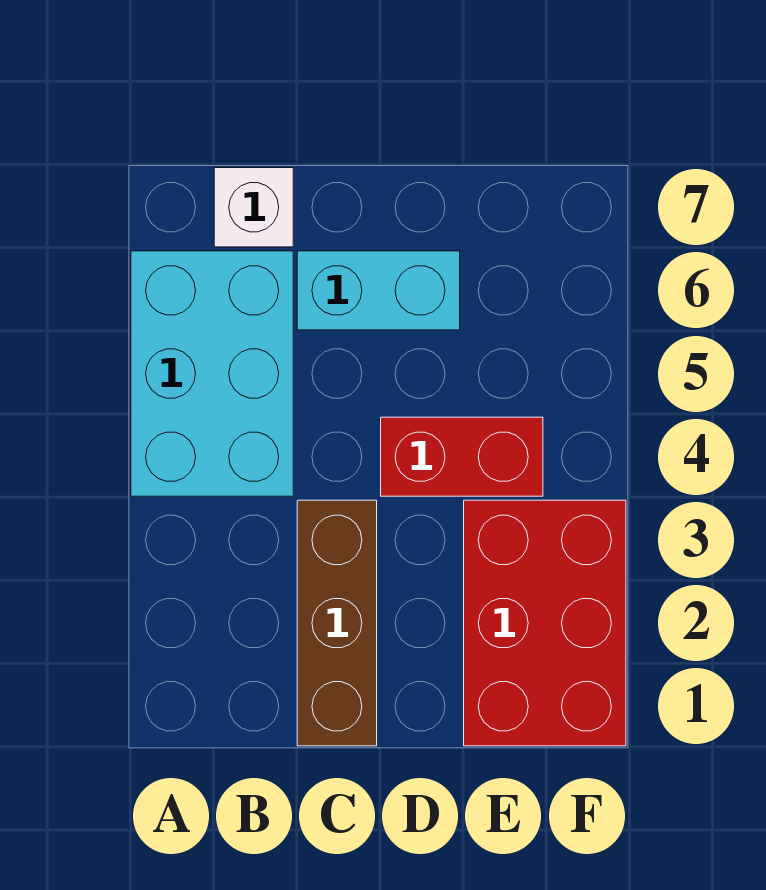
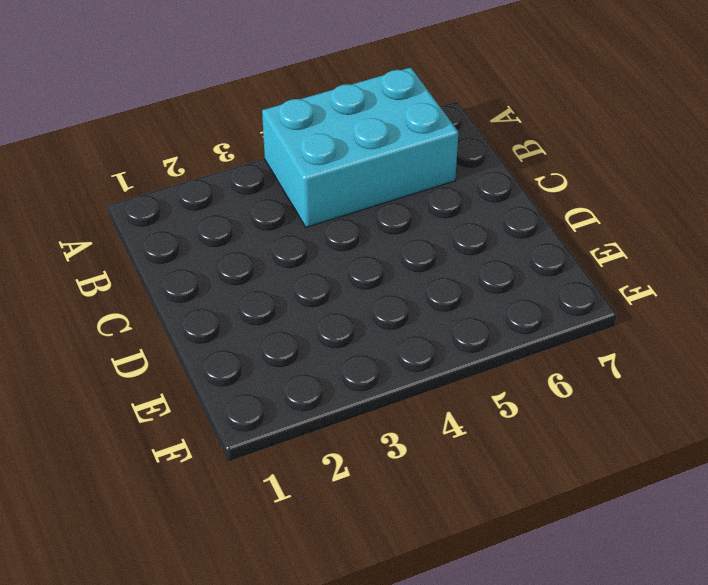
none -> white brick B7 level 1
none -> brown brick C1:C3 level 1

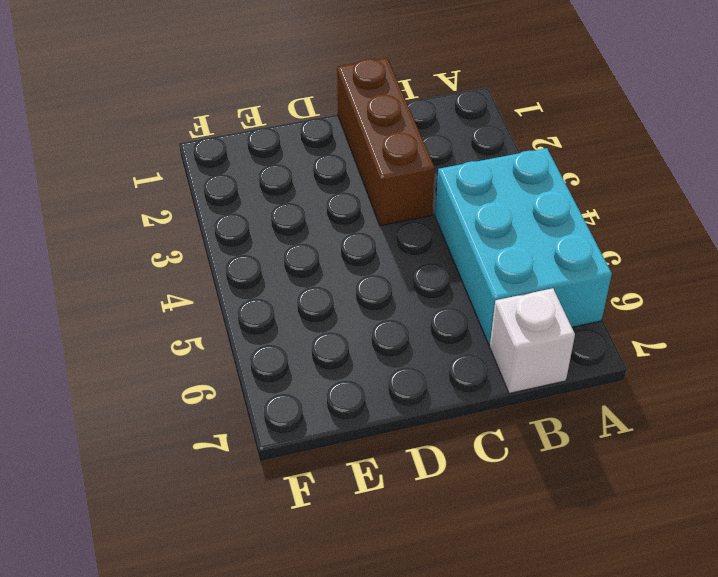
none -> cyan brick C6:D6 level 1
none -> red brick D4:E4 level 1

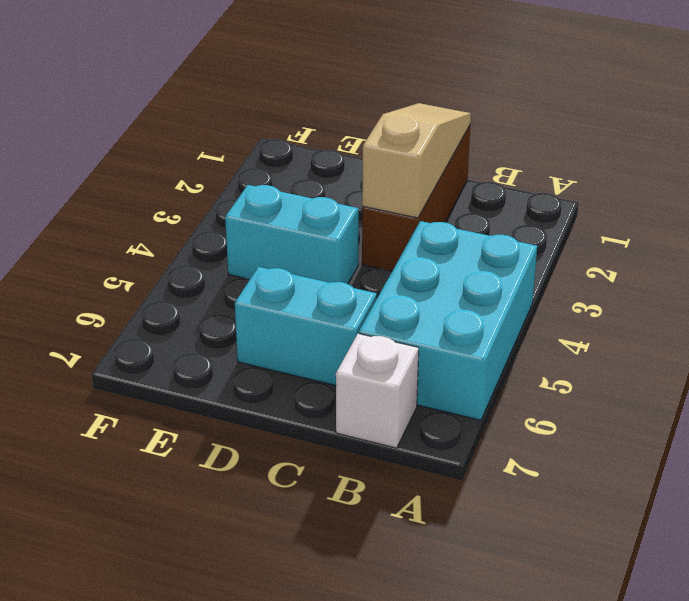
tan slope C1:C3 level 2 top 3 -> none
cyan brick D4:E4 level 1 -> red brick D4:E4 level 1
none -> red brick E1:F3 level 1

